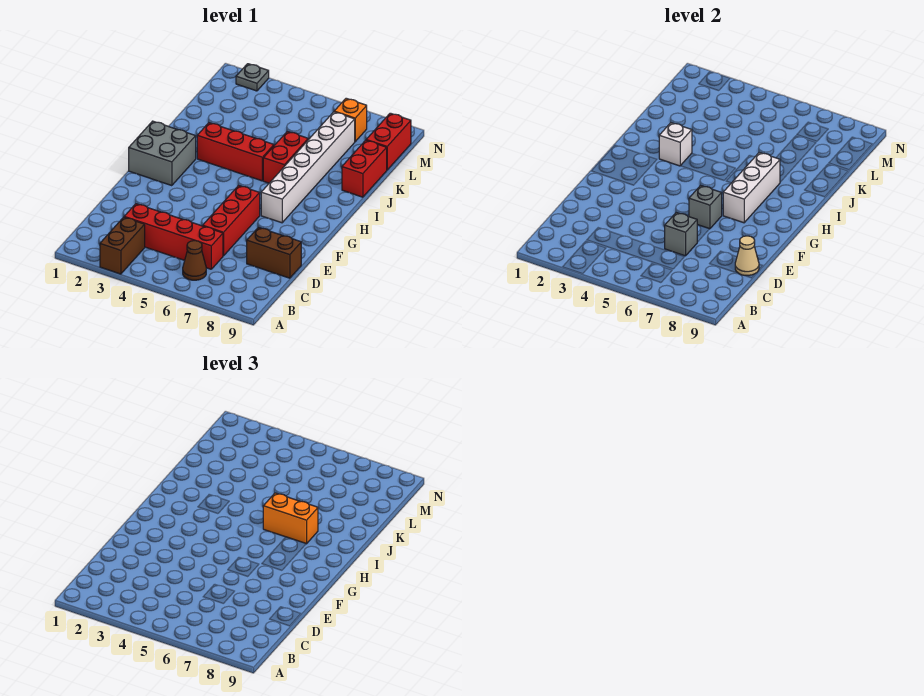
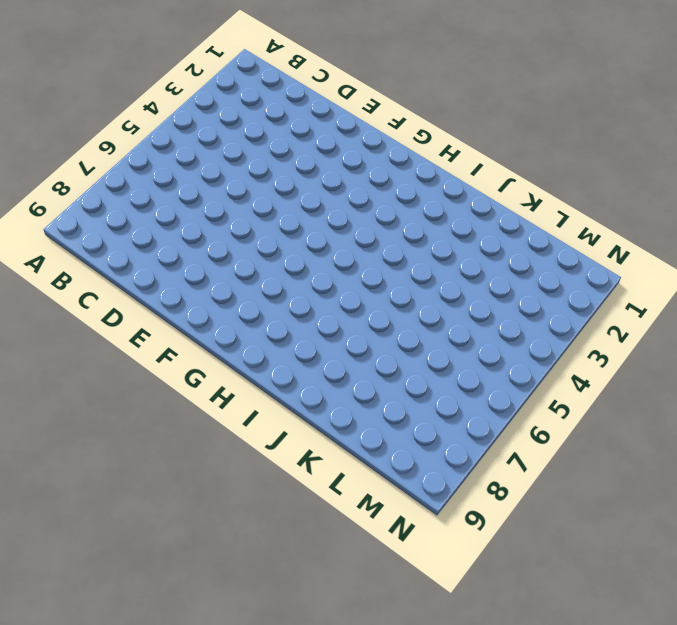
none -> brown brick A3:B3 level 1
none -> brown cone B6 level 1
none -> red brick C3:C6 level 1

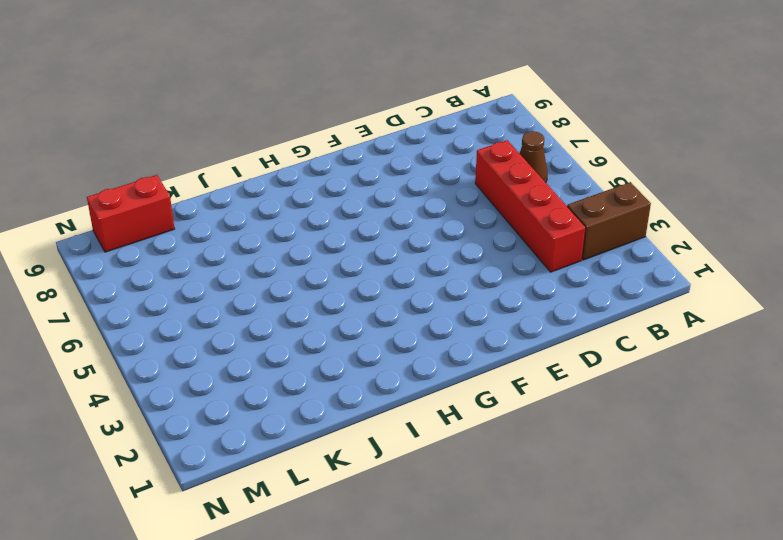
none -> red brick D6:F6 level 1
none -> brown brick D8:D9 level 1
none -> grey brick G1:H2 level 1

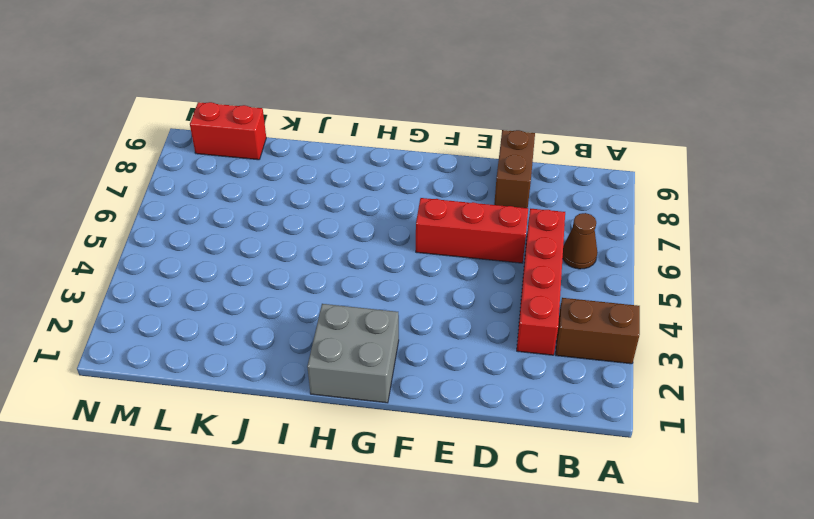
none -> white brick G7:L7 level 1
none -> red brick I3:I5 level 1
none -> red brick I6:J6 level 1

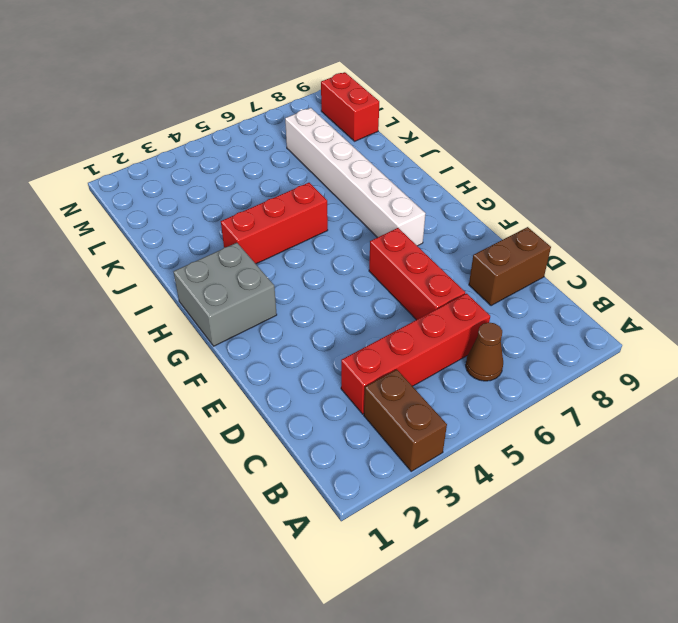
none -> red brick I6:J6 level 1
none -> red brick J9:K9 level 1
none -> orange brick M7 level 1

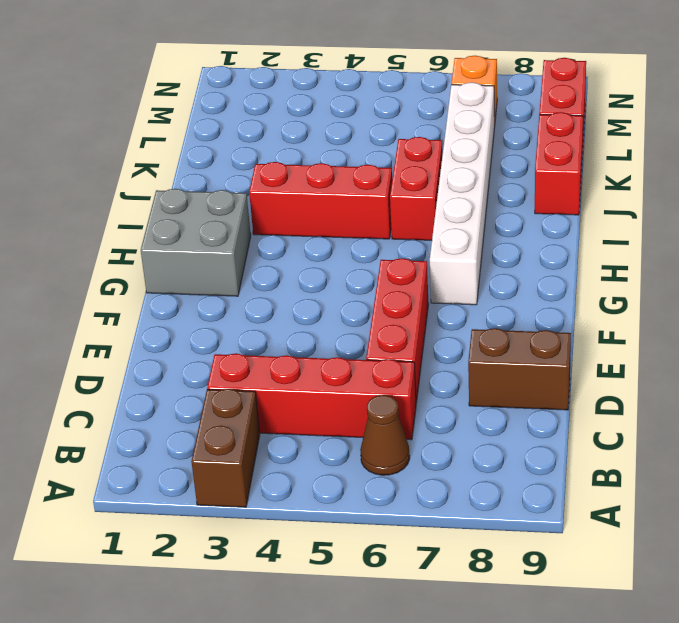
none -> grey plate N2 level 1
none -> grey brick D6 level 2
none -> tan cone D9 level 2

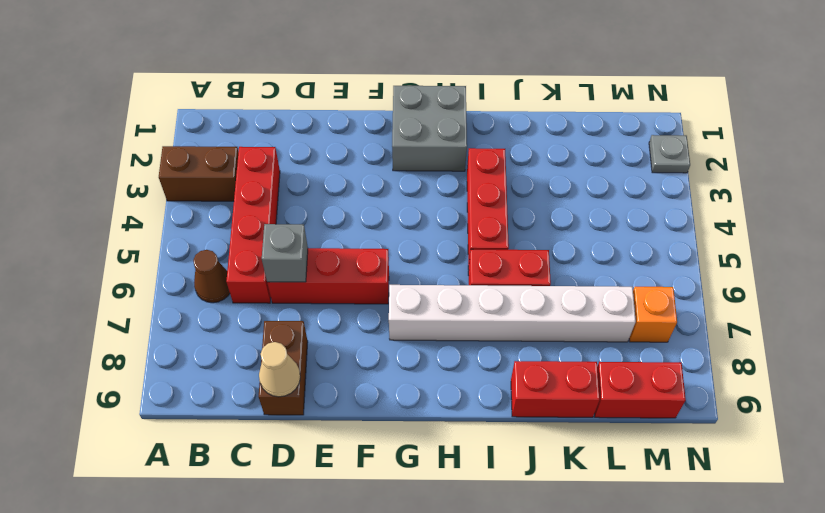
none -> grey brick F6 level 2
none -> white brick G7:I7 level 2
none -> white brick I3 level 2

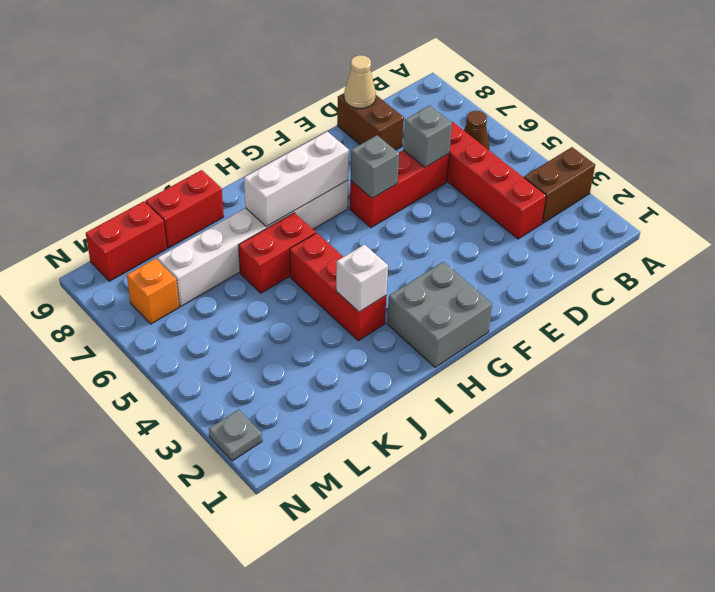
none -> orange brick I6:I7 level 3

